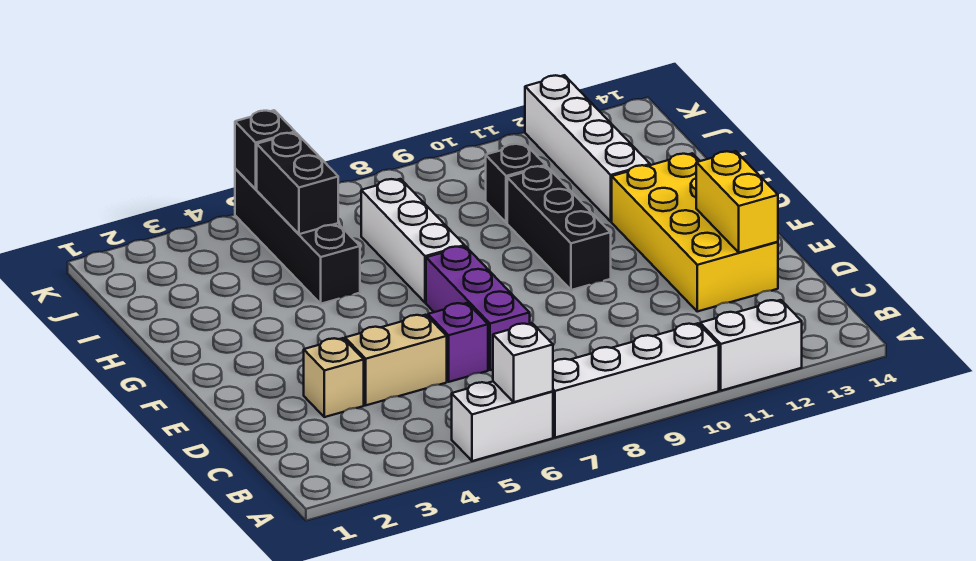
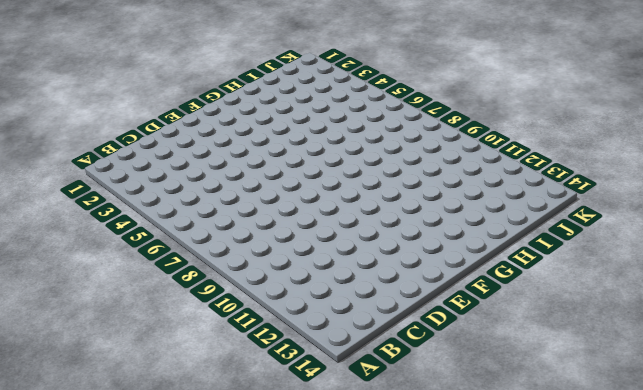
none -> white brick A5:A6 level 1
none -> white brick A7:A10 level 1
none -> white brick A11:A12 level 1

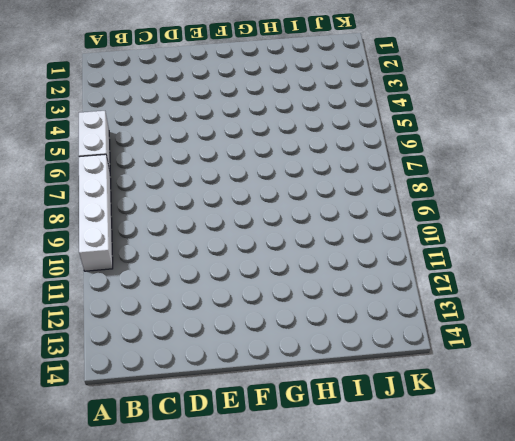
none -> white brick A11:A12 level 1
none -> tan brick D3 level 1
none -> tan brick D4:D5 level 1

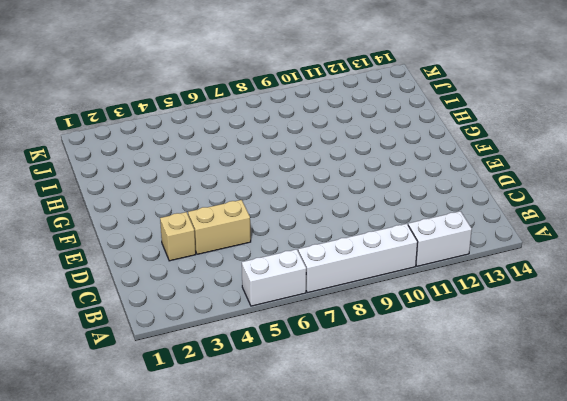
none -> purple brick D6 level 1
none -> purple brick D7:F7 level 1
none -> yellow brick D12:G13 level 1

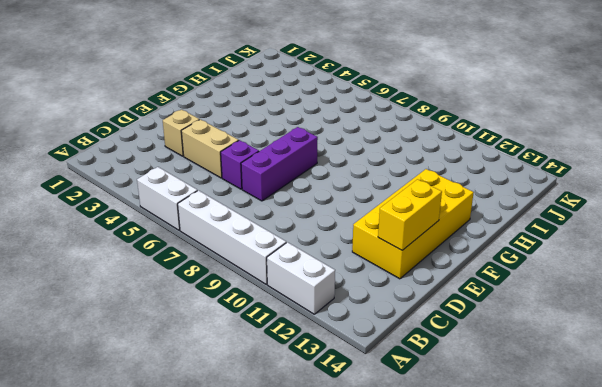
none -> black brick F10:H10 level 1
none -> white brick G7:I7 level 1
none -> black brick H5:K5 level 1

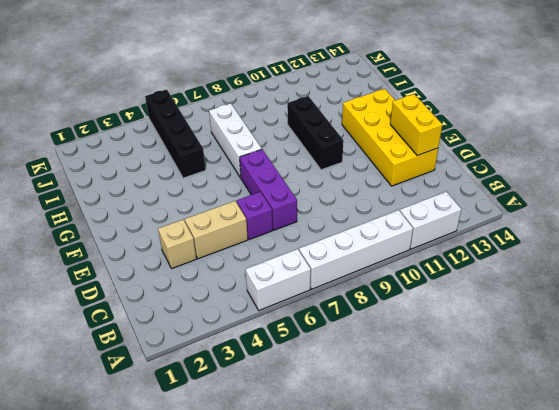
none -> white brick H12:K12 level 1
none -> black brick I10 level 1
none -> white brick A6 level 2

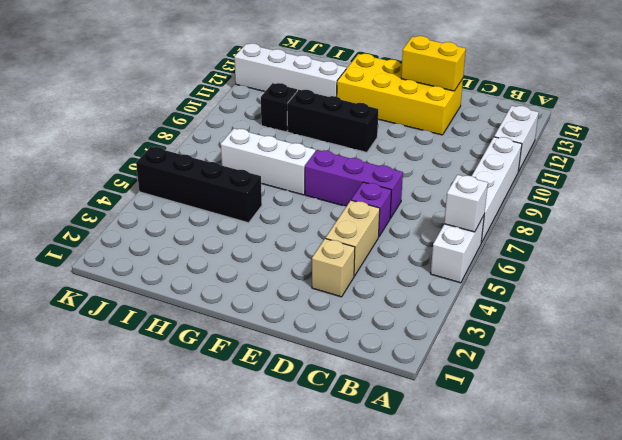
none -> black brick I5:J5 level 2
none -> black brick K5 level 2

